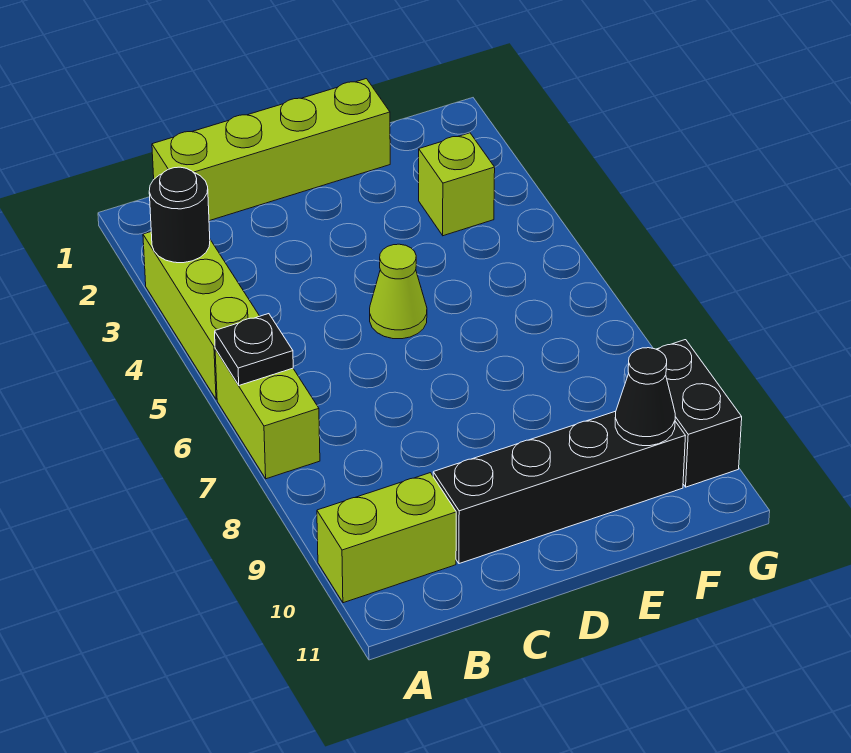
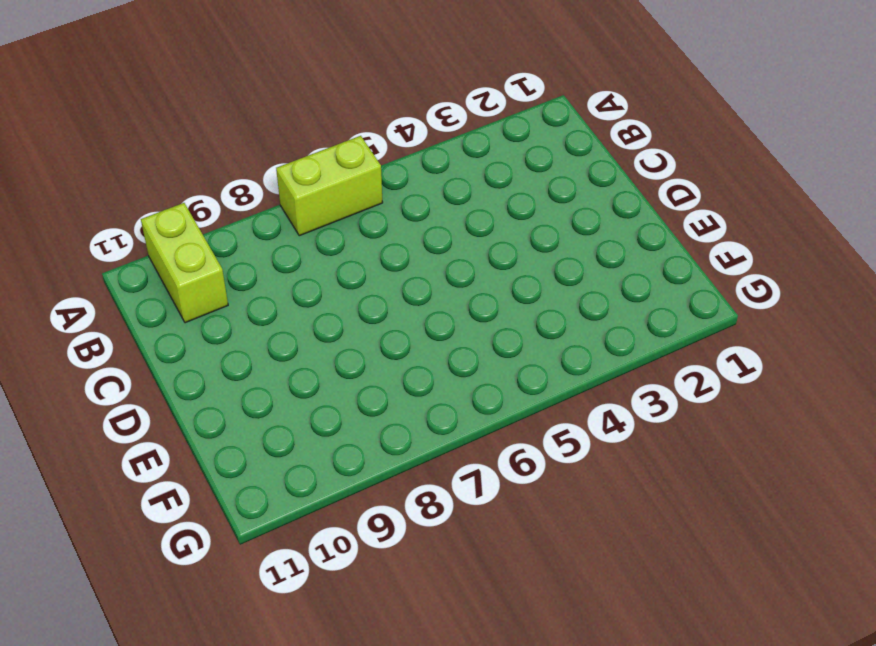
none -> lime brick A3:A5 level 1
none -> lime brick B1:E1 level 1

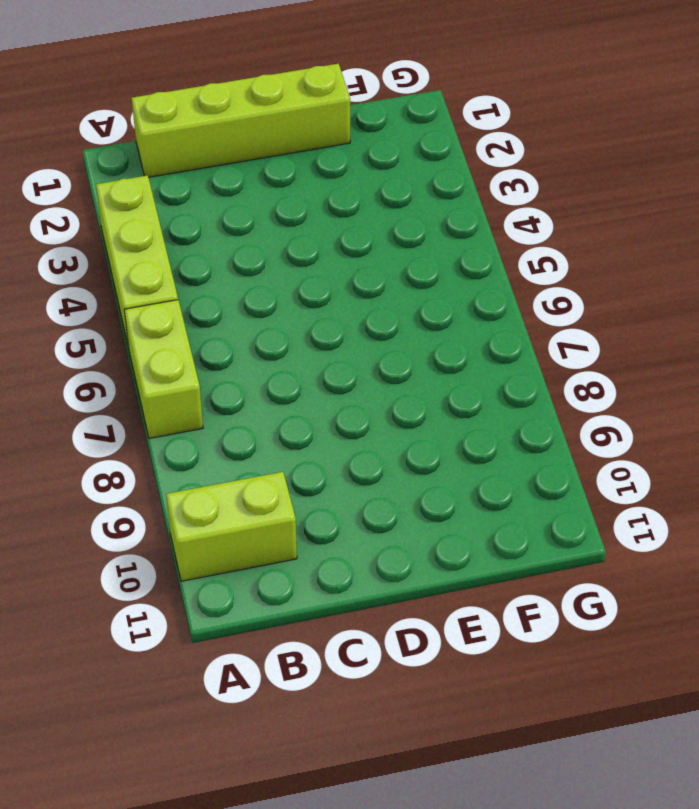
none -> black brick C10:F10 level 1
none -> lime cone D5 level 1

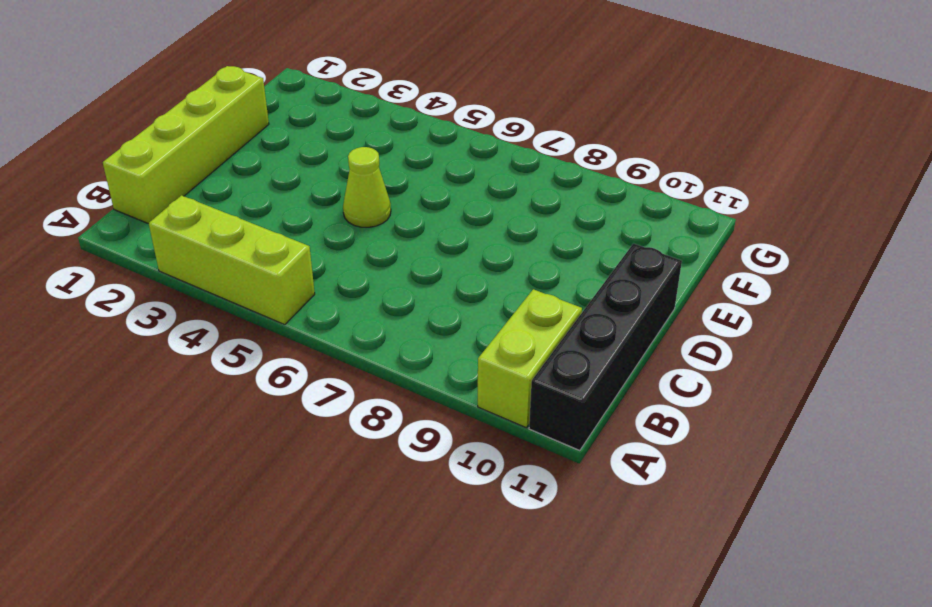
black brick A11:D11 level 1 -> black brick C10:F10 level 1
none -> lime brick A6:A7 level 1
none -> lime brick F3 level 1

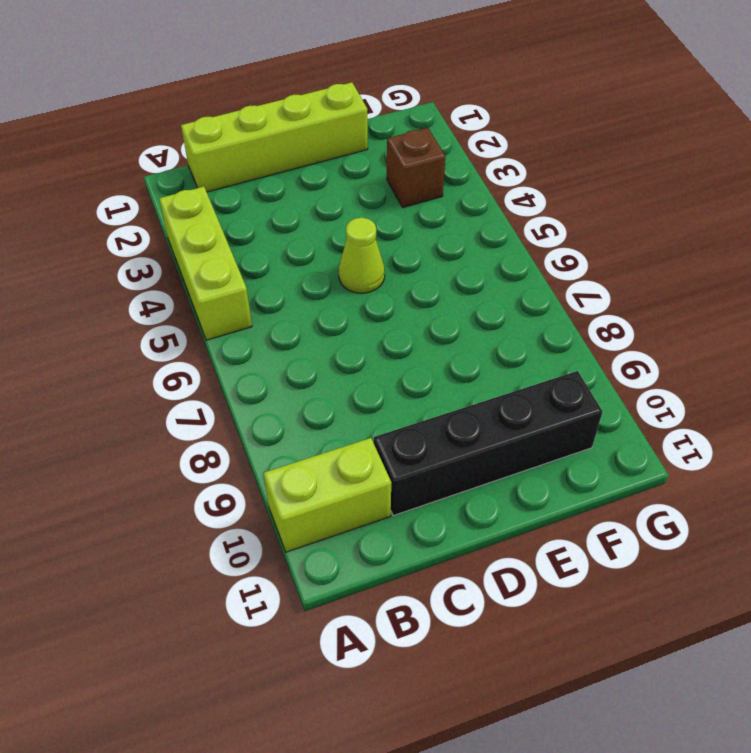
brown brick F3 level 1 -> lime brick F3 level 1
none -> lime brick A6:A7 level 1
none -> black brick G9:G10 level 1

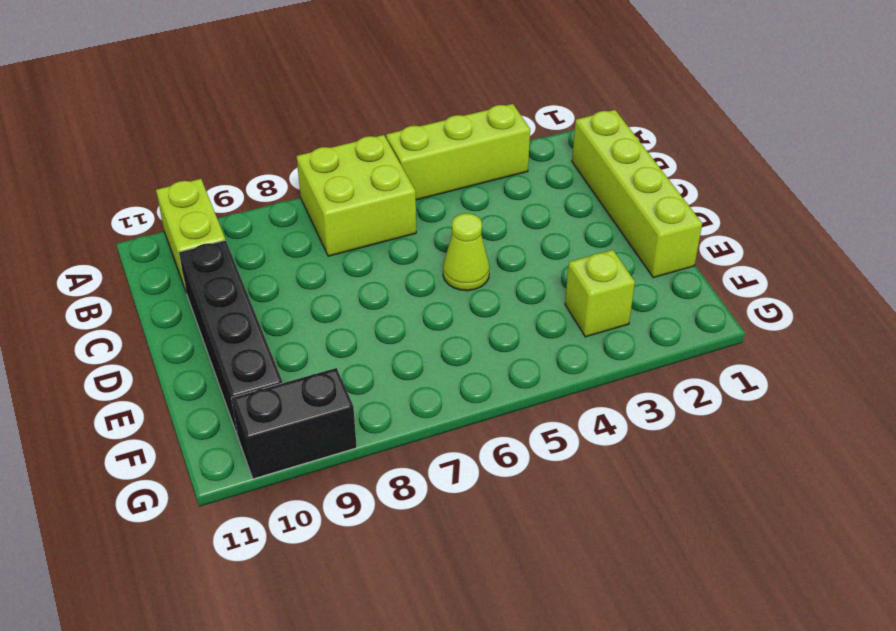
lime brick A6:B7 level 1 -> lime brick A6:A7 level 1
none -> black round brick A3 level 2
none -> black plate A6 level 2

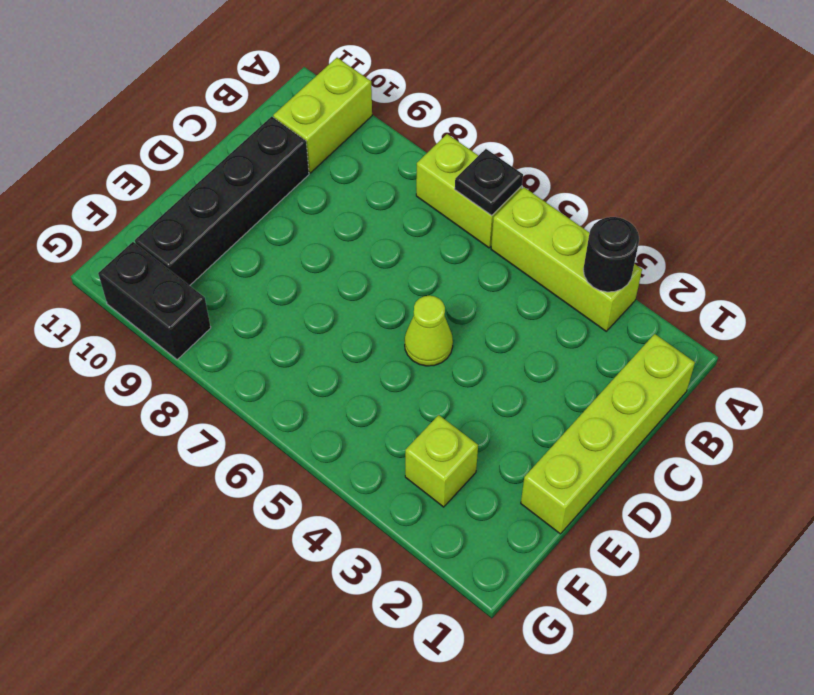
none -> black cone F10 level 2

